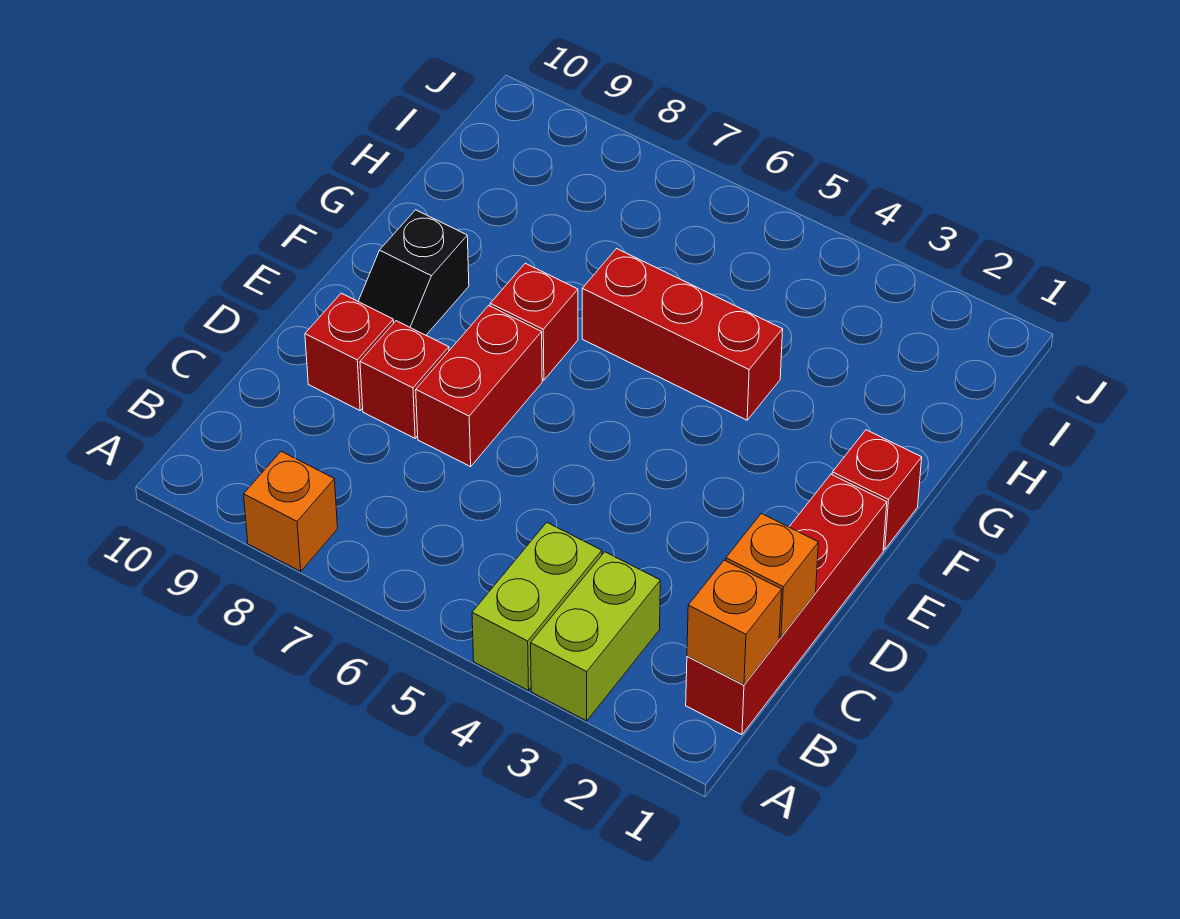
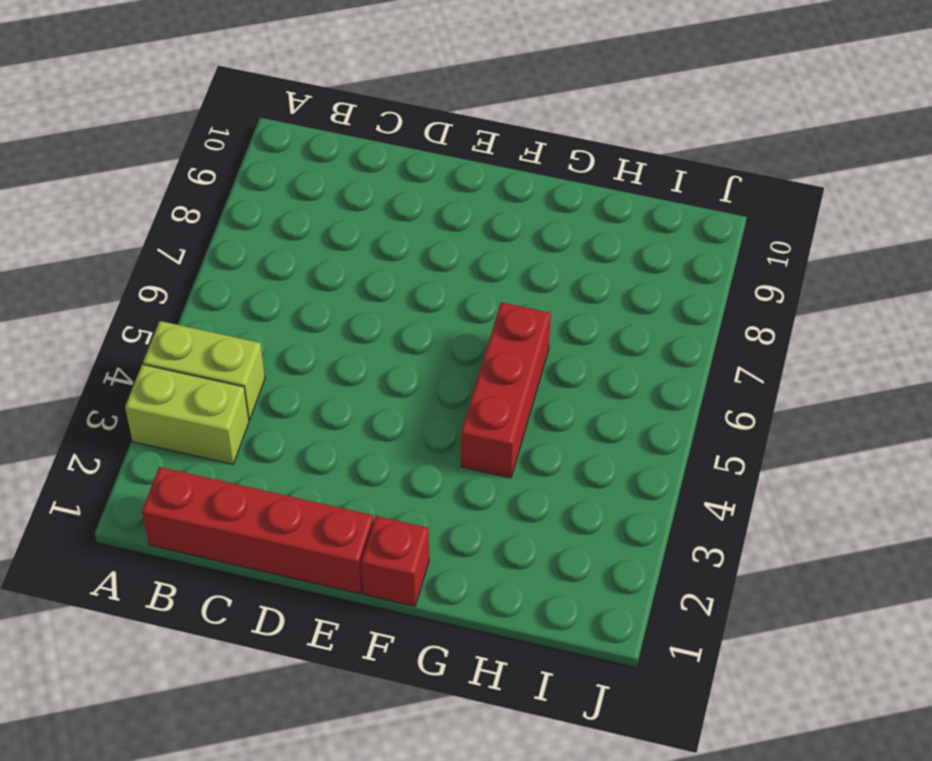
none -> orange brick A8 level 1
none -> red brick D7:E7 level 1
none -> red brick D8 level 1

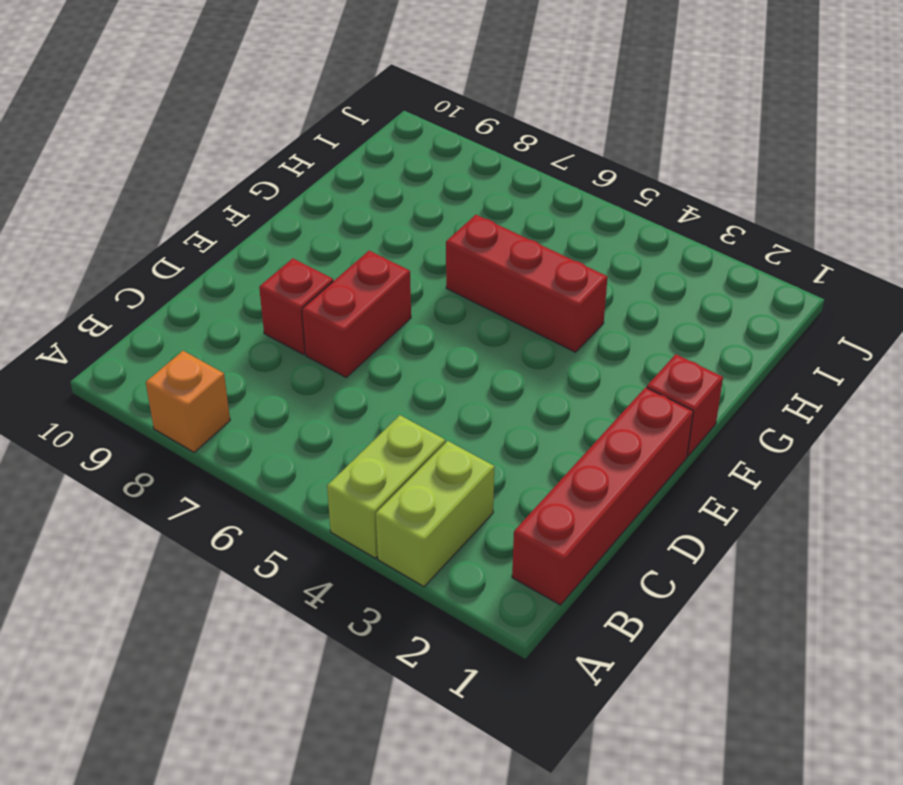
none -> red brick D9 level 1
none -> black slope E9:F9 level 1 top F
none -> red brick F7 level 1

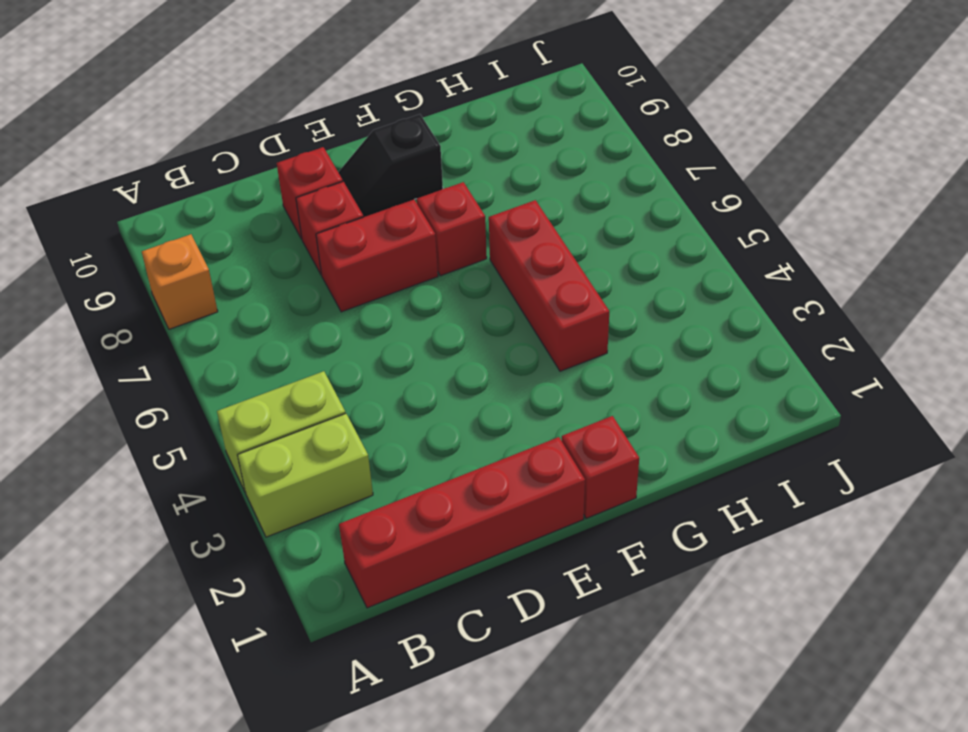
none -> orange brick B1 level 2
none -> orange brick C1 level 2

